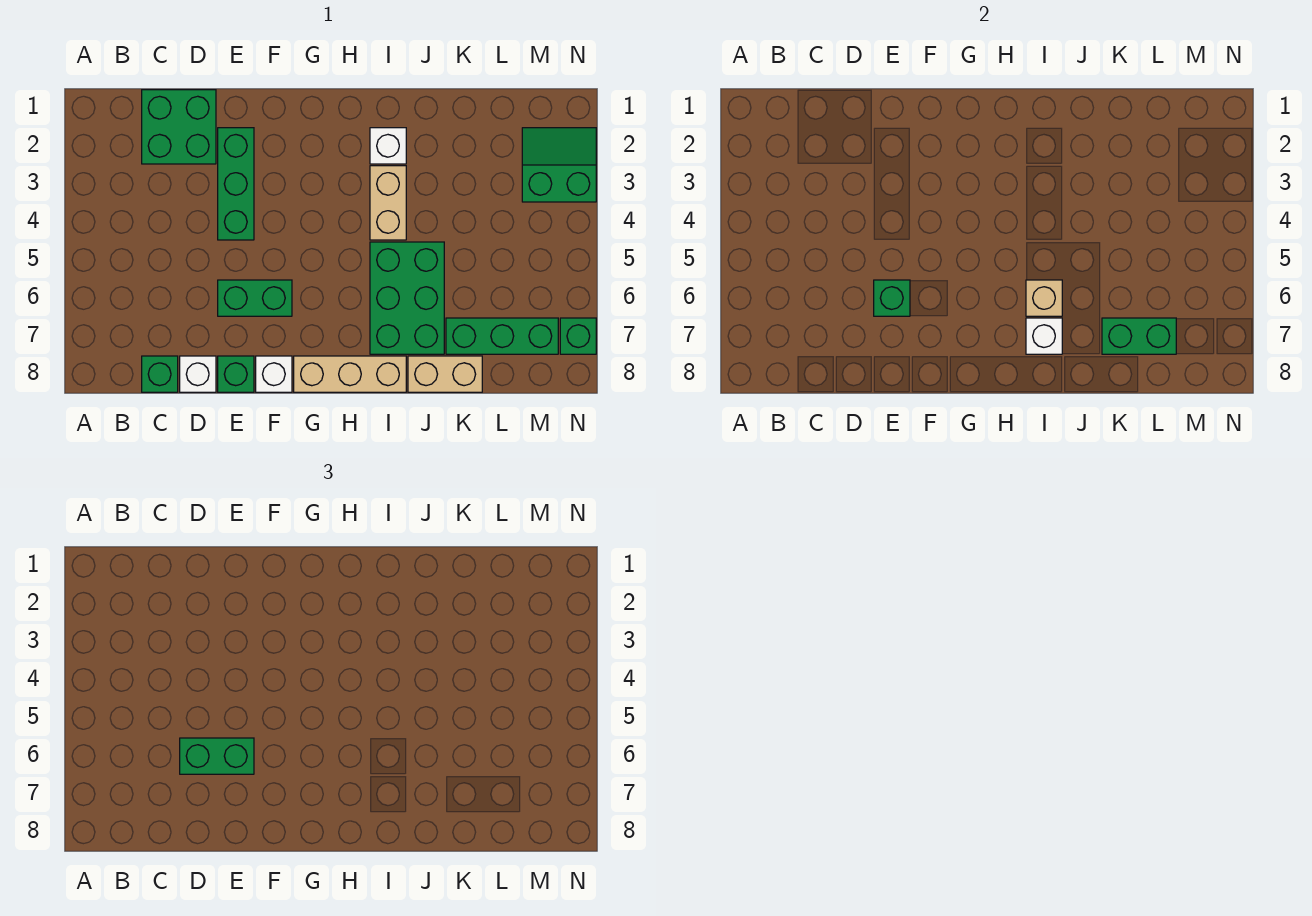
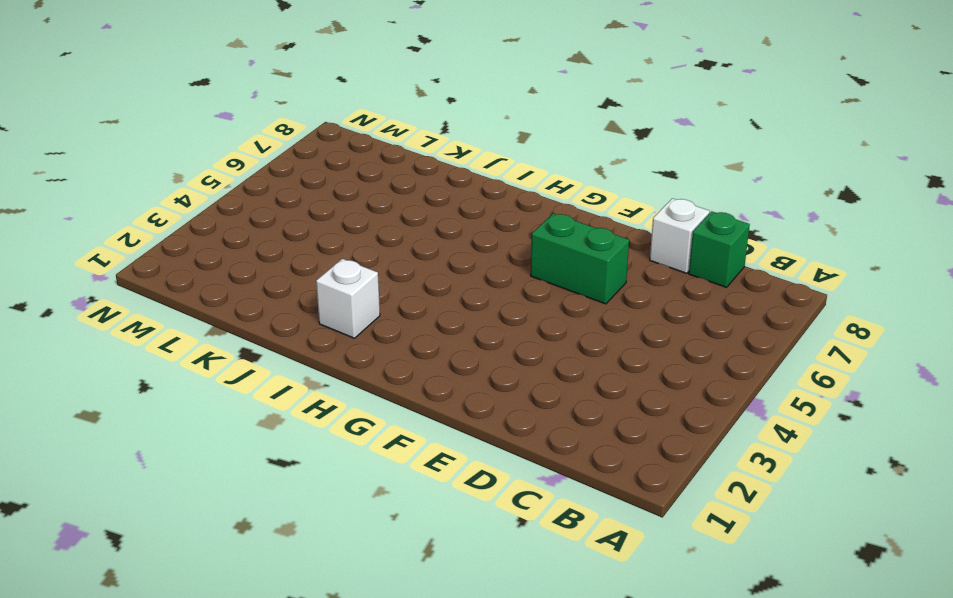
none -> green brick C1:D2 level 1
none -> green brick E2:E4 level 1
none -> green brick E8 level 1

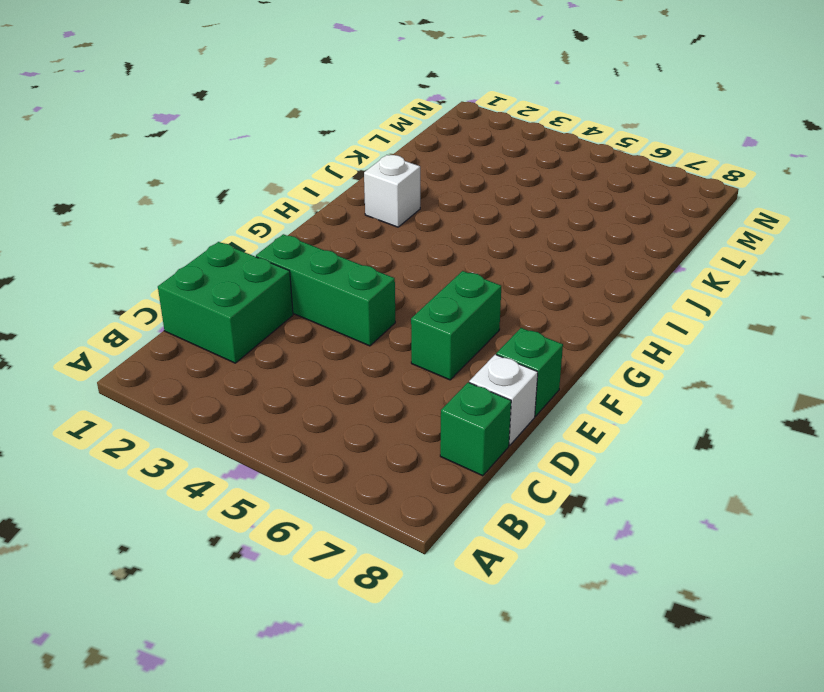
none -> white brick F8 level 1
none -> tan brick G8:I8 level 1
none -> tan brick I3:I4 level 1

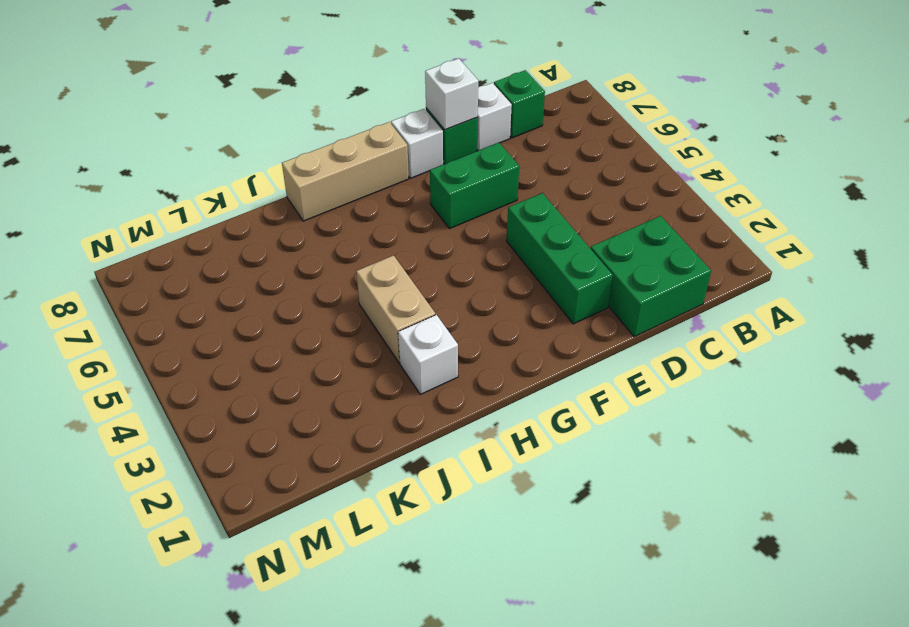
white brick E8 level 2 -> white brick I7 level 2
none -> green brick I5:J7 level 1
none -> tan brick J8:K8 level 1
none -> green brick K7:M7 level 1

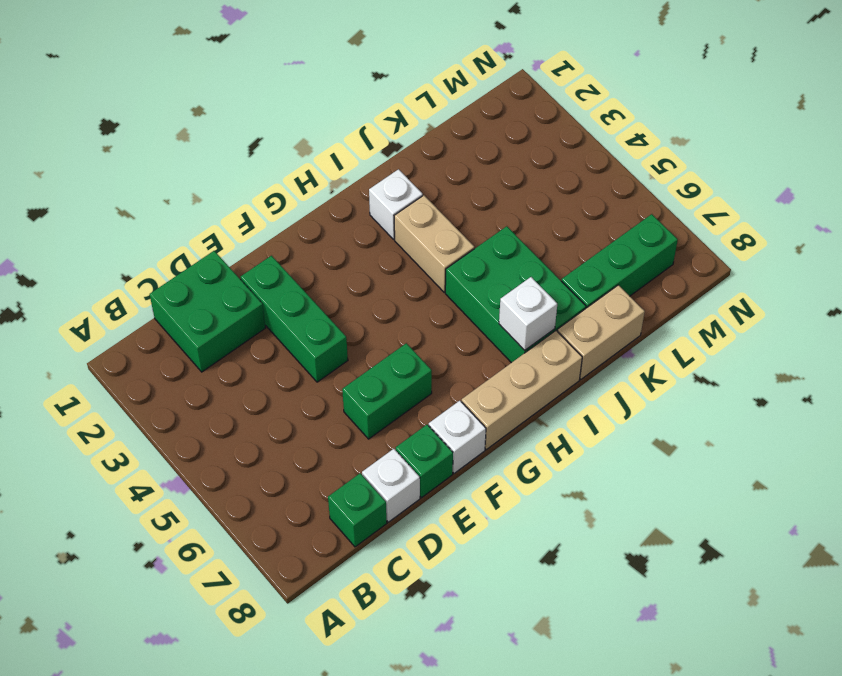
none -> green slope M2:N3 level 1 top 3
none -> green brick N7 level 1
none -> green brick E6 level 2

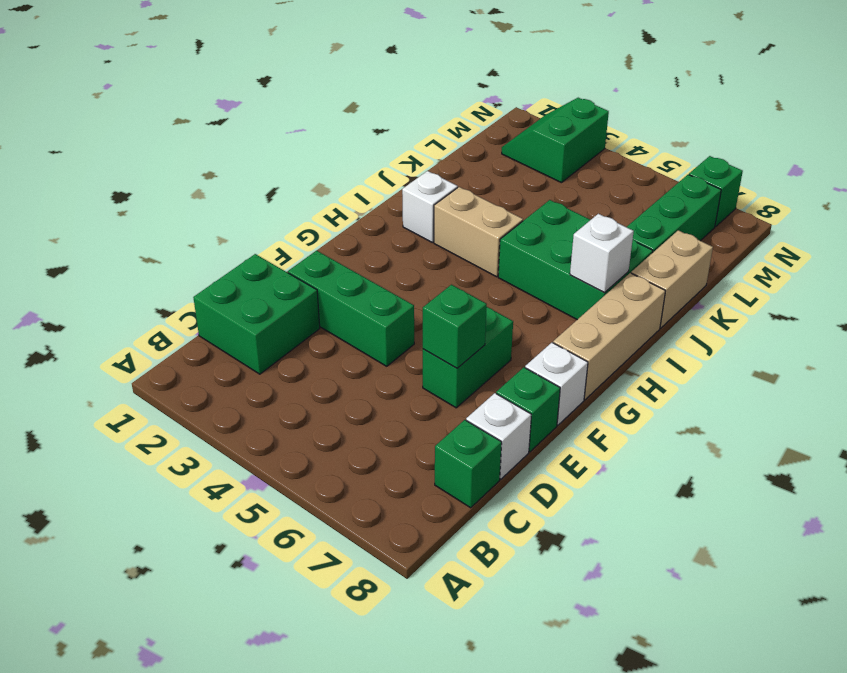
none -> tan brick I6 level 2
none -> green brick K7:L7 level 2
none -> green brick D6:E6 level 3

